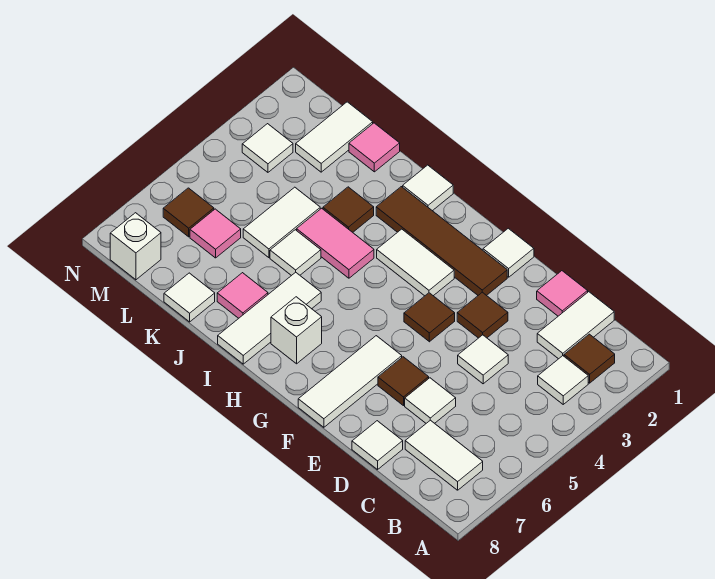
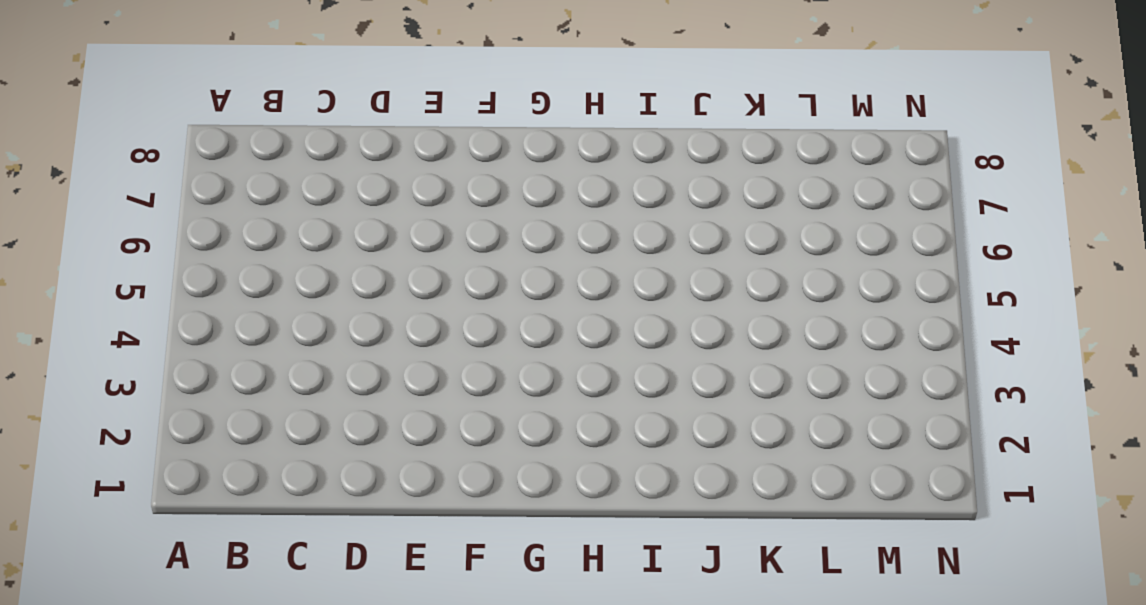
none -> brown tile B2 level 1
none -> white tile B3 level 1
none -> white tile B7:C7 level 1
none -> white tile C1:C2 level 1

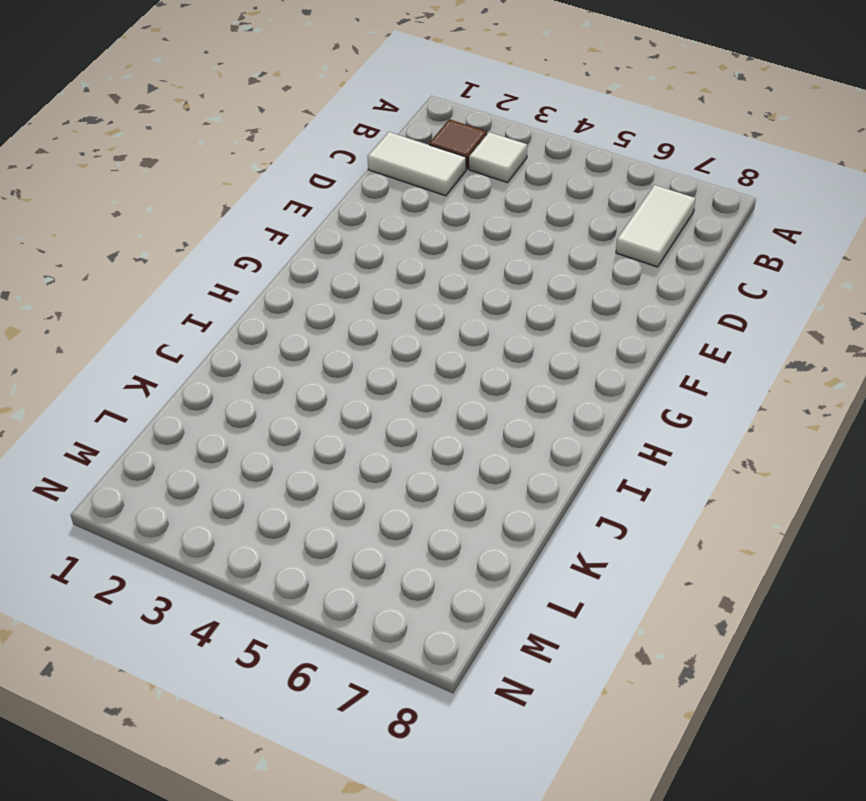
none -> pink tile D1 level 1
none -> white tile D4 level 1
none -> white tile D6 level 1
none -> white tile D8 level 1

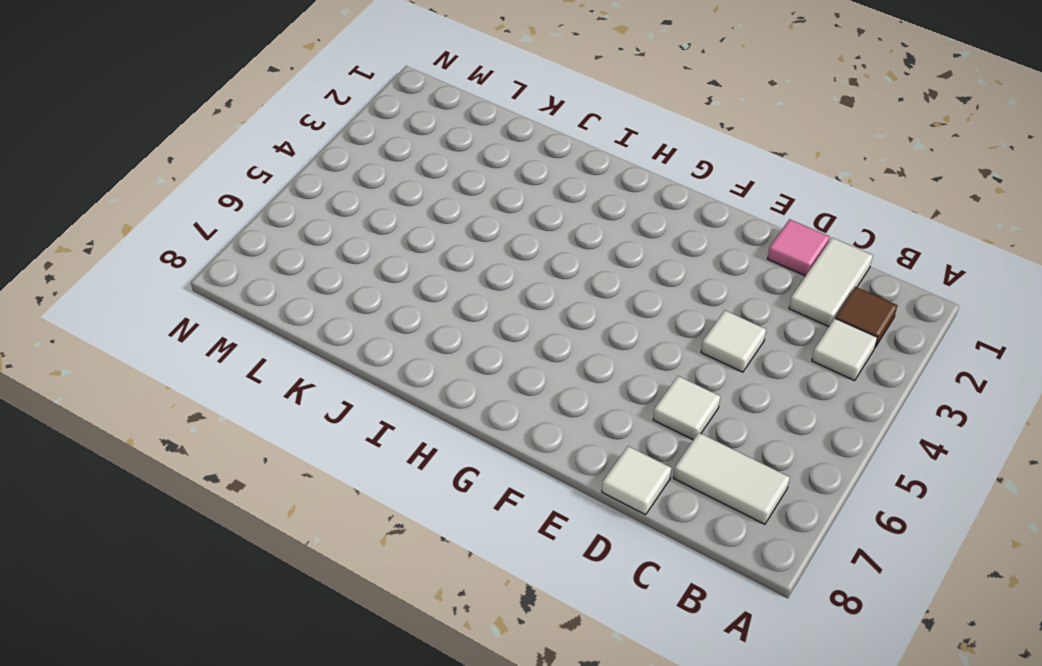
none -> brown tile E3 level 1
none -> brown tile E6 level 1
none -> white tile F1 level 1
none -> brown tile F2:I2 level 1

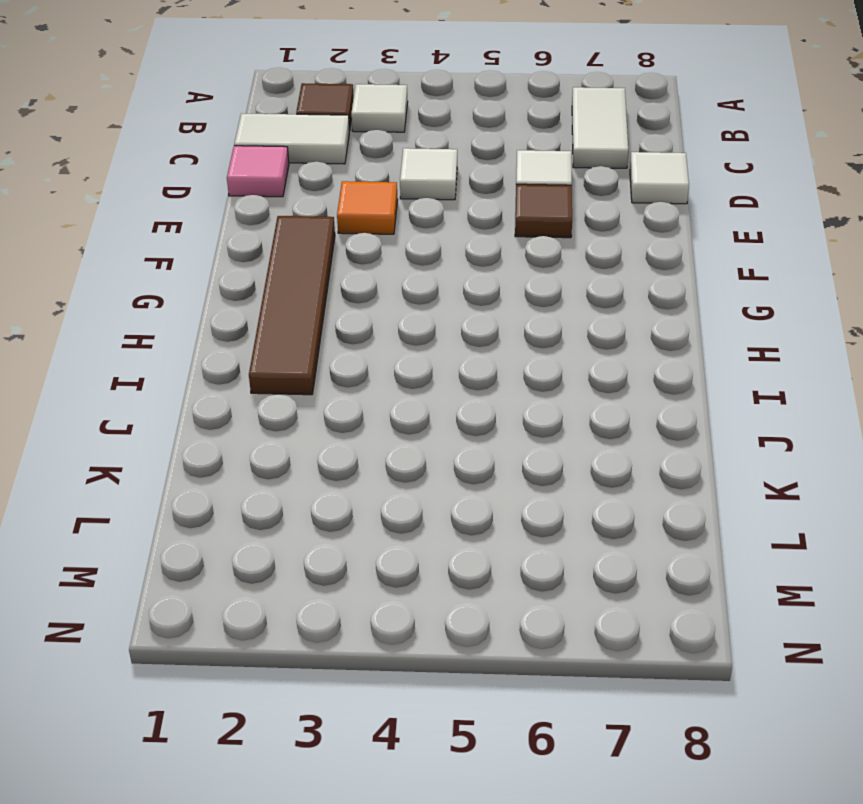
orange tile E3 level 1 -> brown tile E3 level 1
none -> white tile F1 level 1
none -> brown tile F4 level 1
none -> white tile F6:F8 level 1
none -> white tile G3:H3 level 1

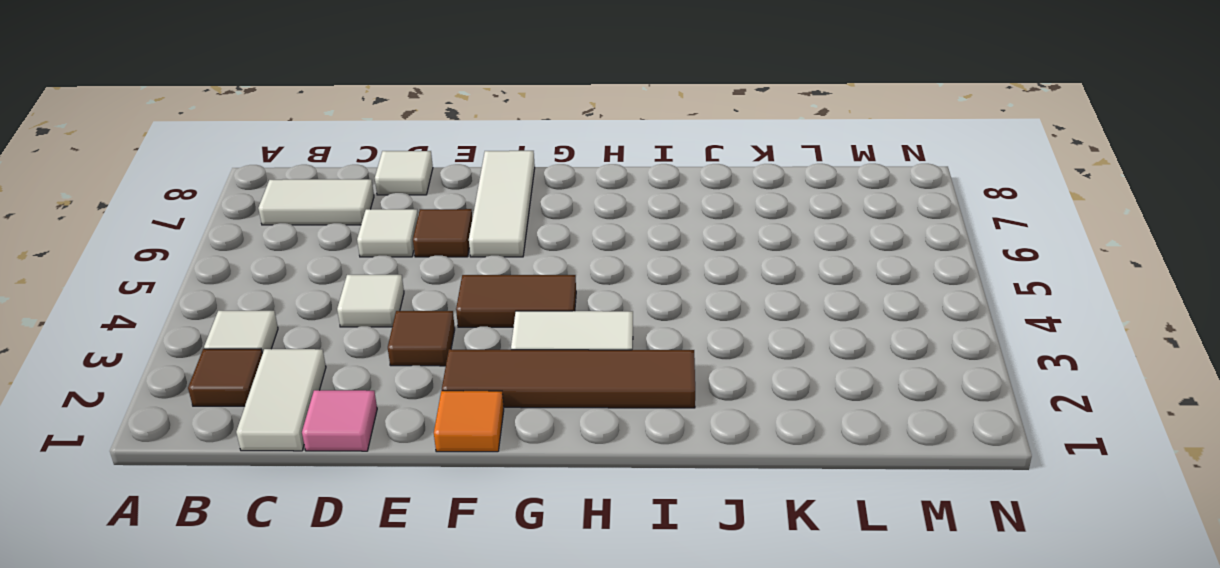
orange tile F1 level 1 -> white tile F1 level 1
brown tile F4:G4 level 1 -> brown tile F4 level 1
none -> white brick H7 level 1
none -> white tile I1 level 1
none -> pink tile I4:J4 level 1
none -> white tile I6:I8 level 1

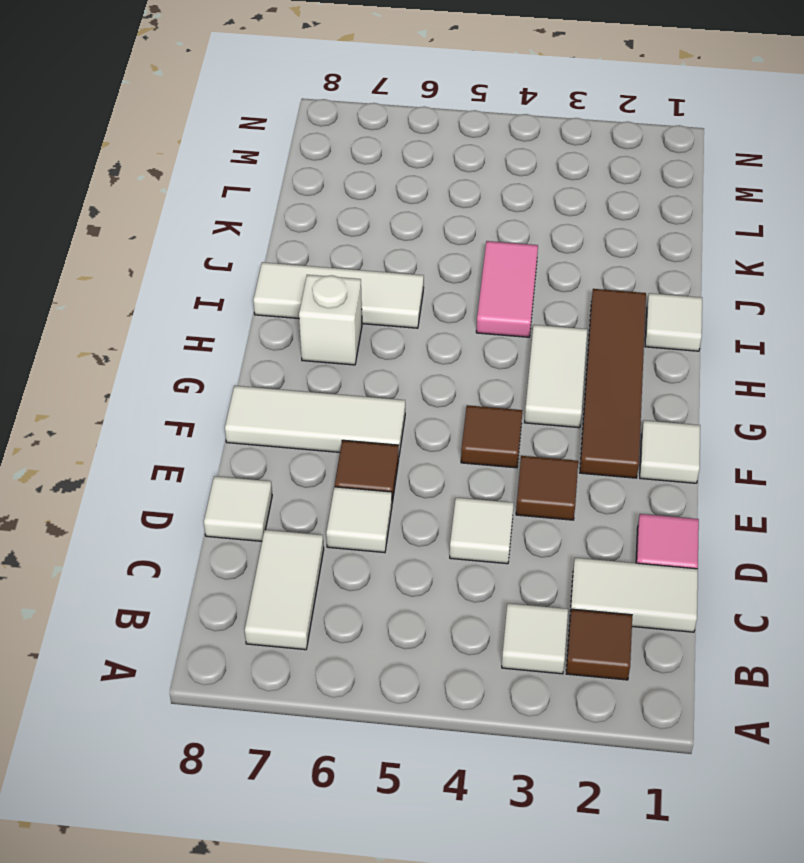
none -> brown tile J3 level 1
none -> white tile J5 level 1
none -> pink tile J7 level 1
none -> pink tile K1 level 1

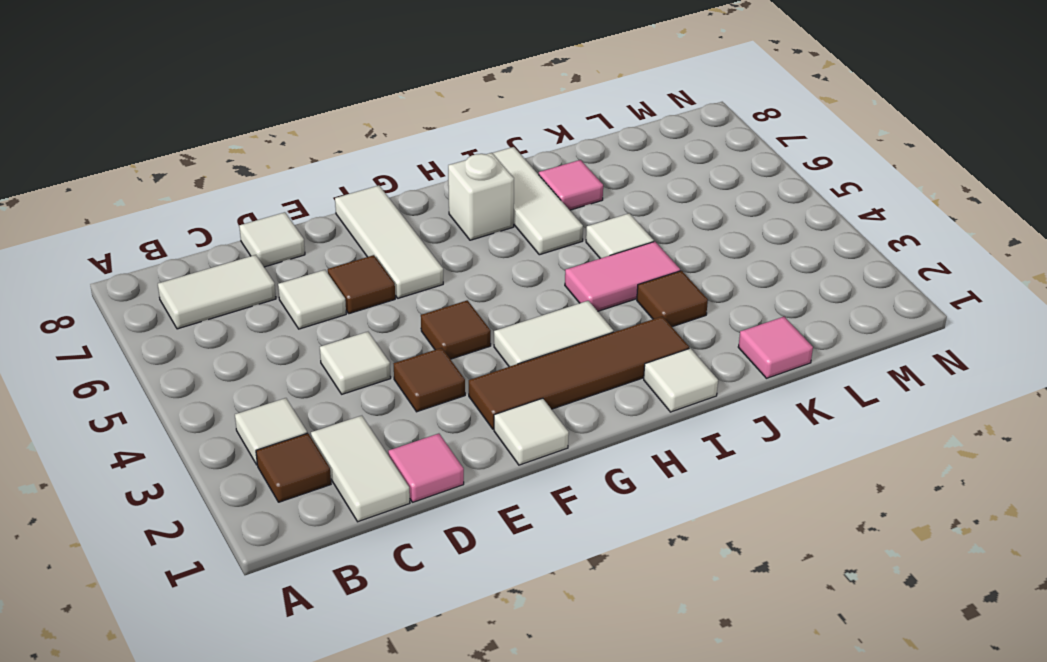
none -> white tile K4:K5 level 1
none -> white tile K8 level 1
none -> white tile L1:L2 level 1
none -> pink tile L6 level 1

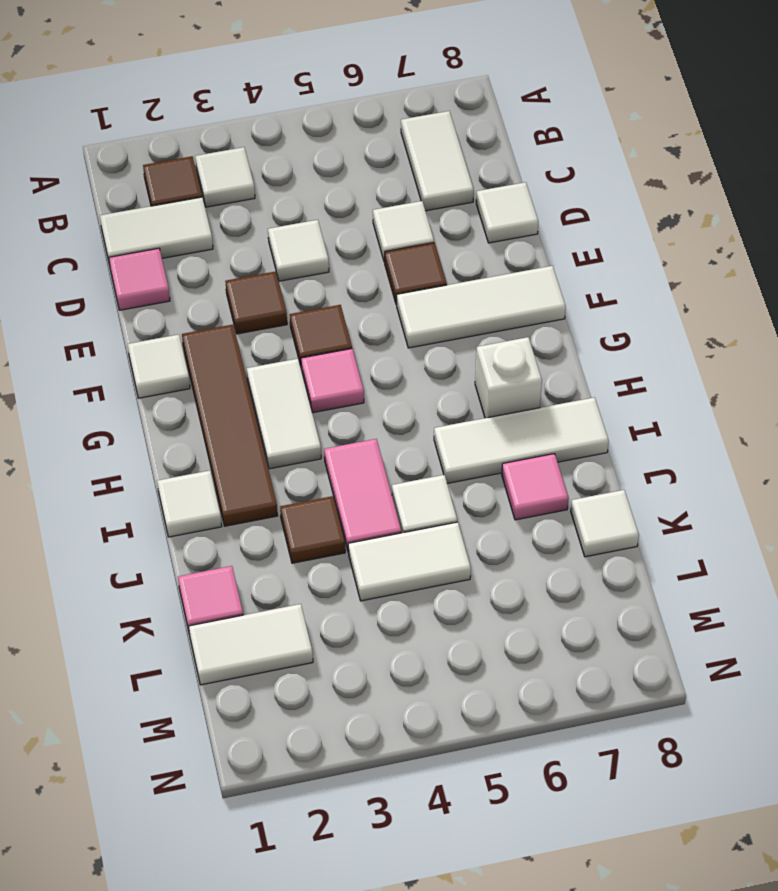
pink tile G4 level 1 -> pink tile L6 level 1
none -> white tile M3 level 1
none -> brown tile M6 level 1
none -> white brick M8 level 1

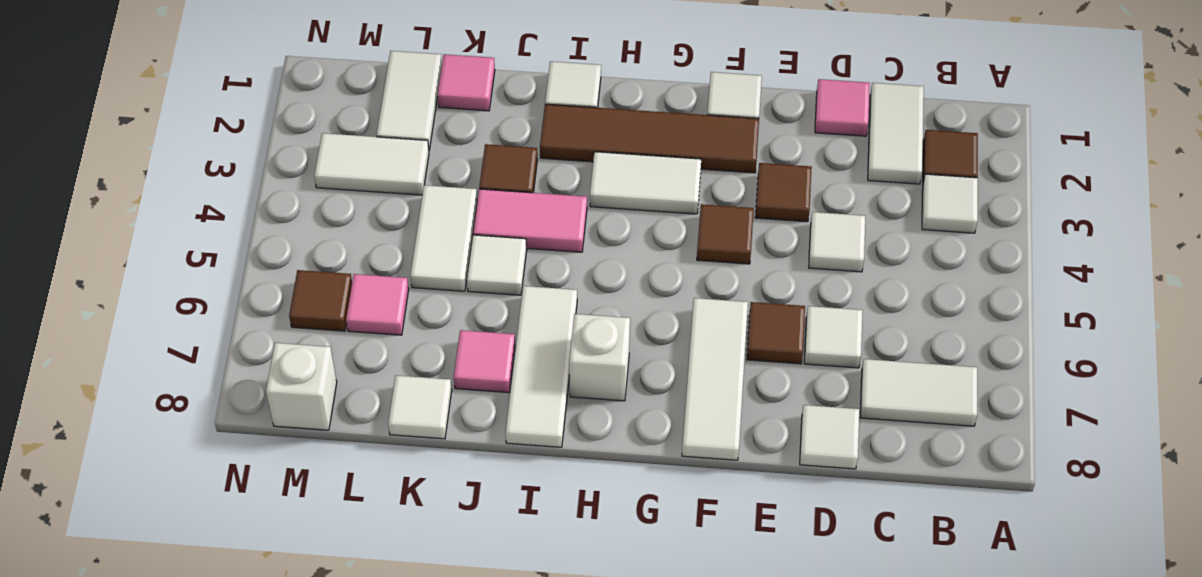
white tile L3:M3 level 1 -> white tile M3 level 1

